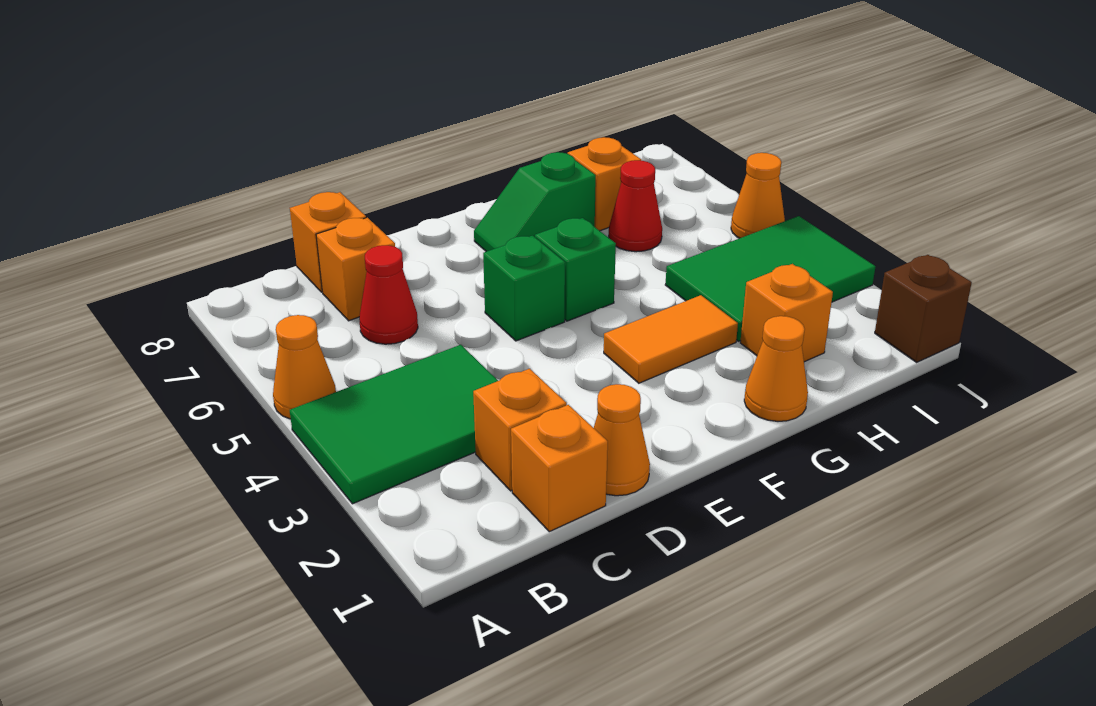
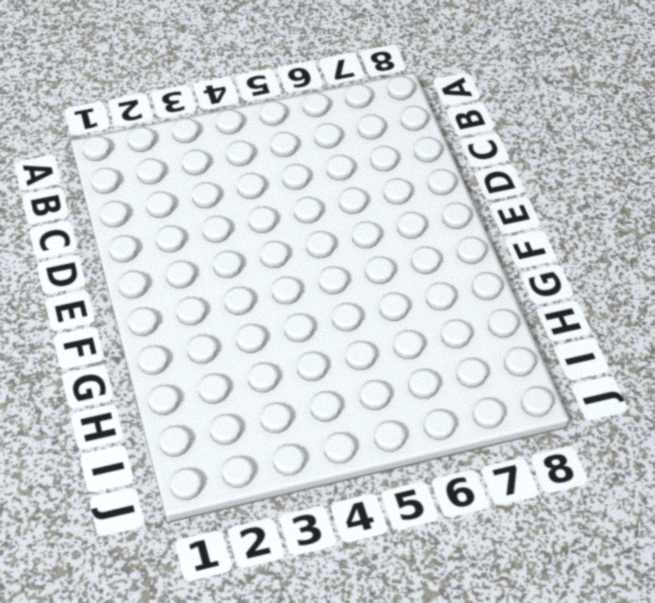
none -> green tile A3:C4 level 1
none -> orange cone A5 level 1
none -> orange brick C1 level 1

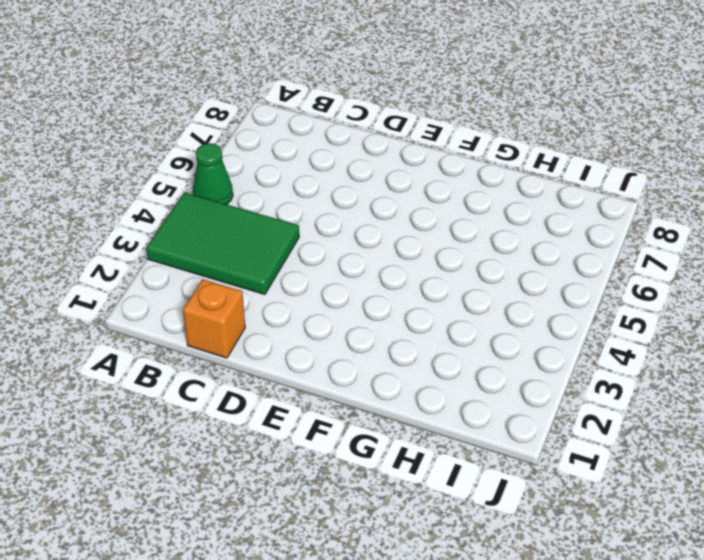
green cone A5 level 1 -> orange cone A5 level 1
none -> orange brick C2 level 1
none -> red cone C6 level 1
none -> orange brick C7 level 1

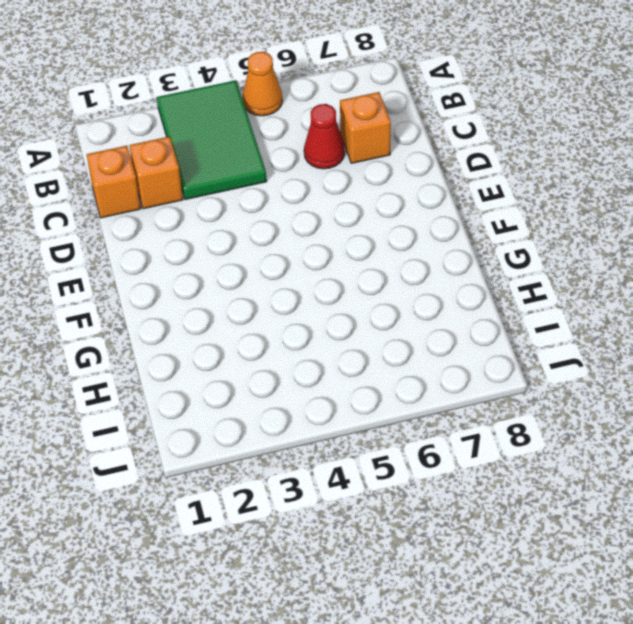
none -> orange brick C8 level 1
none -> orange cone D1 level 1
none -> green brick E5 level 1

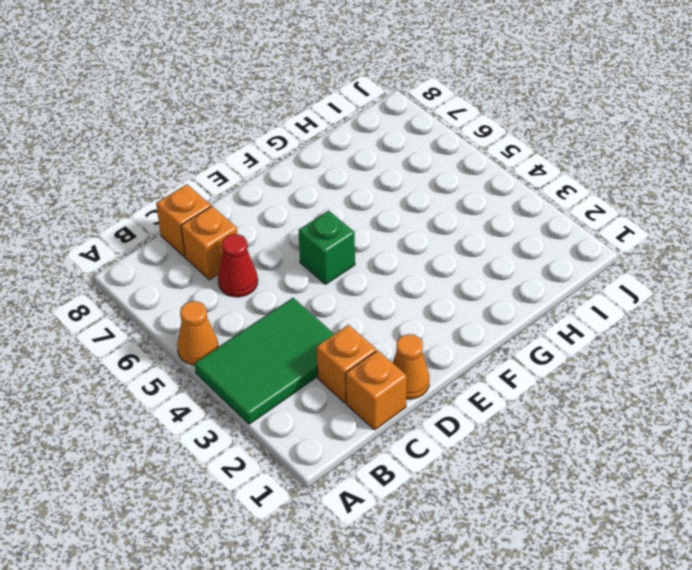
none -> orange tile F3:G3 level 1
none -> green brick F5 level 1
none -> green slope F7:G7 level 1 top G

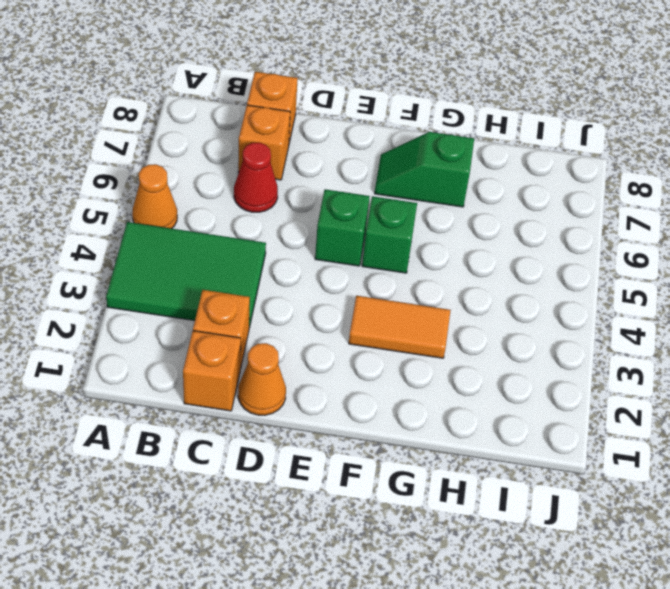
none -> orange cone G1 level 1
none -> orange brick H2 level 1
none -> green tile H3:J4 level 1

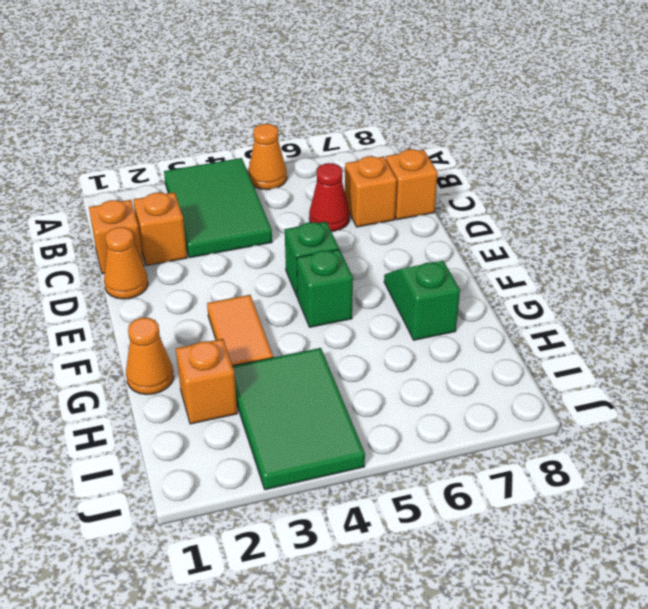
none -> red cone H6 level 1
none -> orange brick H7 level 1
none -> brown brick J1 level 1

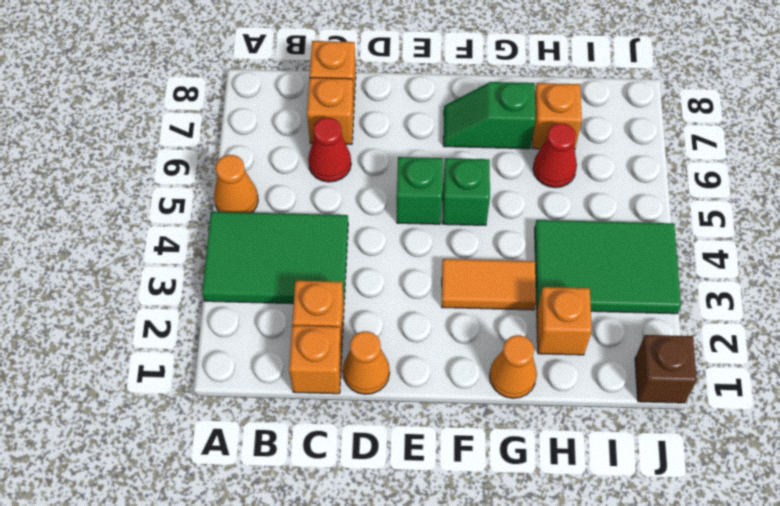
none -> orange cone J5 level 1

